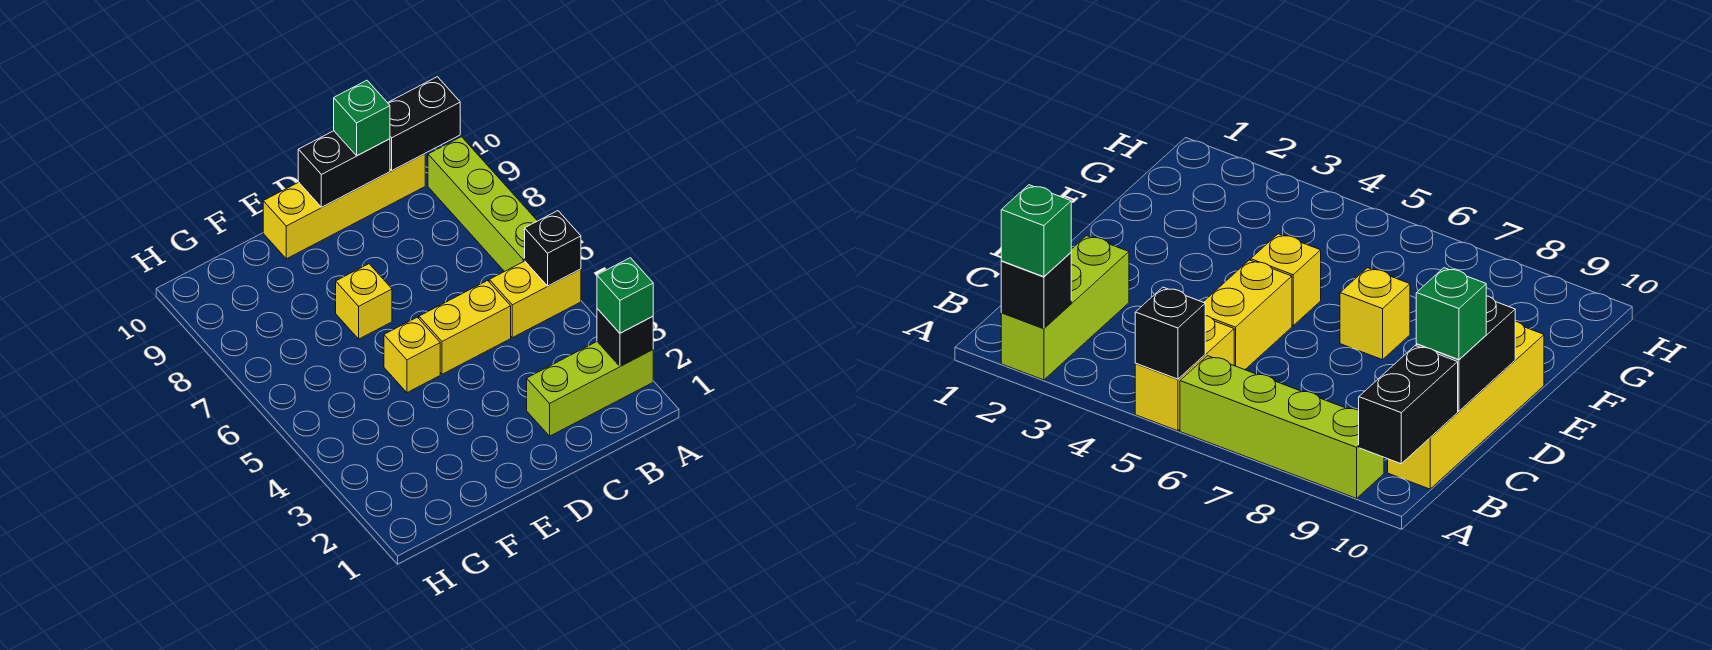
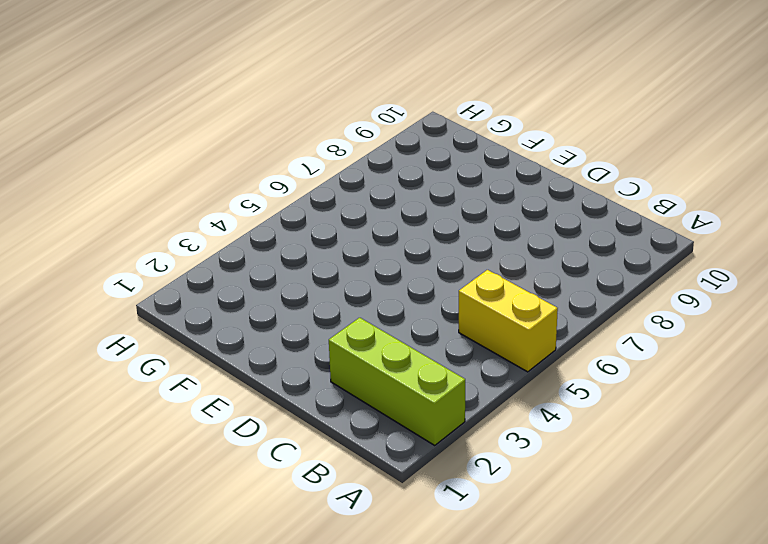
none -> lime brick A6:A9 level 1
none -> yellow brick B10:E10 level 1
none -> yellow brick C5:D5 level 1

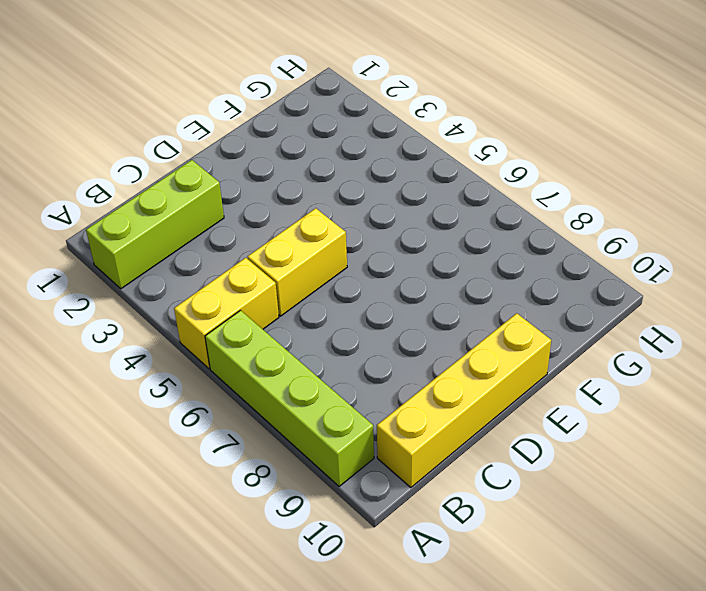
none -> yellow brick E5 level 1
none -> yellow brick E7 level 1
none -> black brick A2 level 2

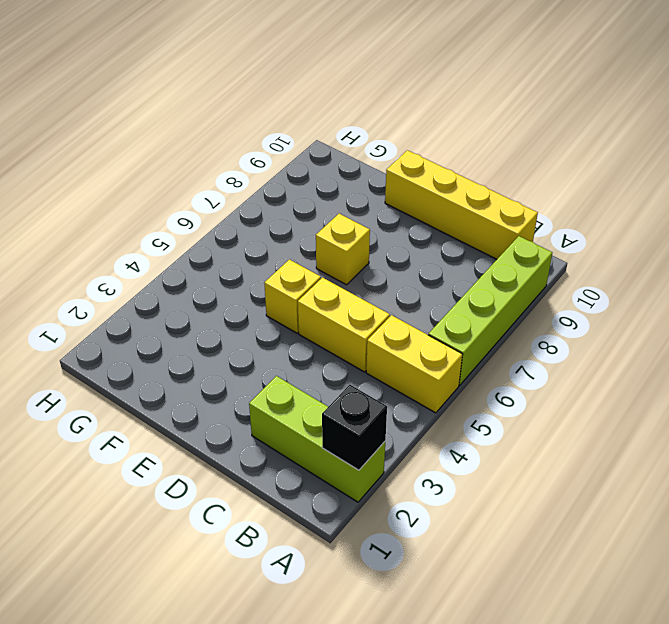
none -> black brick A5 level 2
none -> black brick A10:B10 level 2
none -> black brick C10:D10 level 2

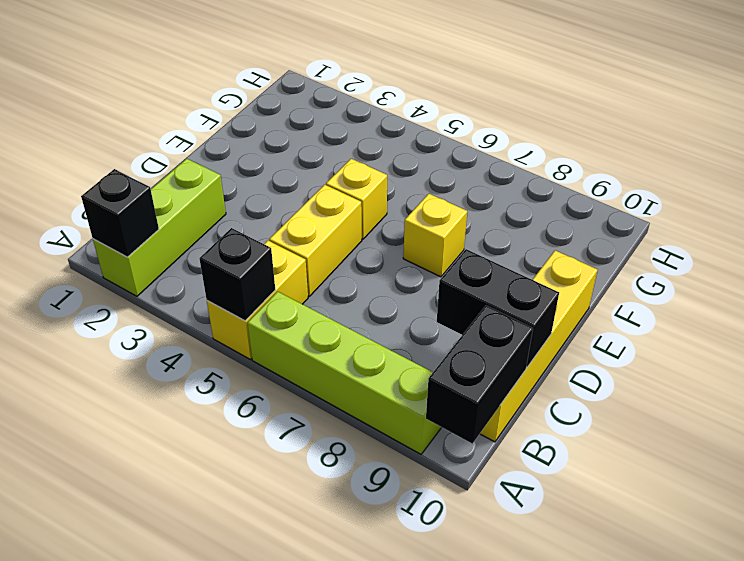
black brick C9:C10 level 2 -> black brick C10:D10 level 2
none -> green brick A2 level 3
none -> green brick C10 level 3

